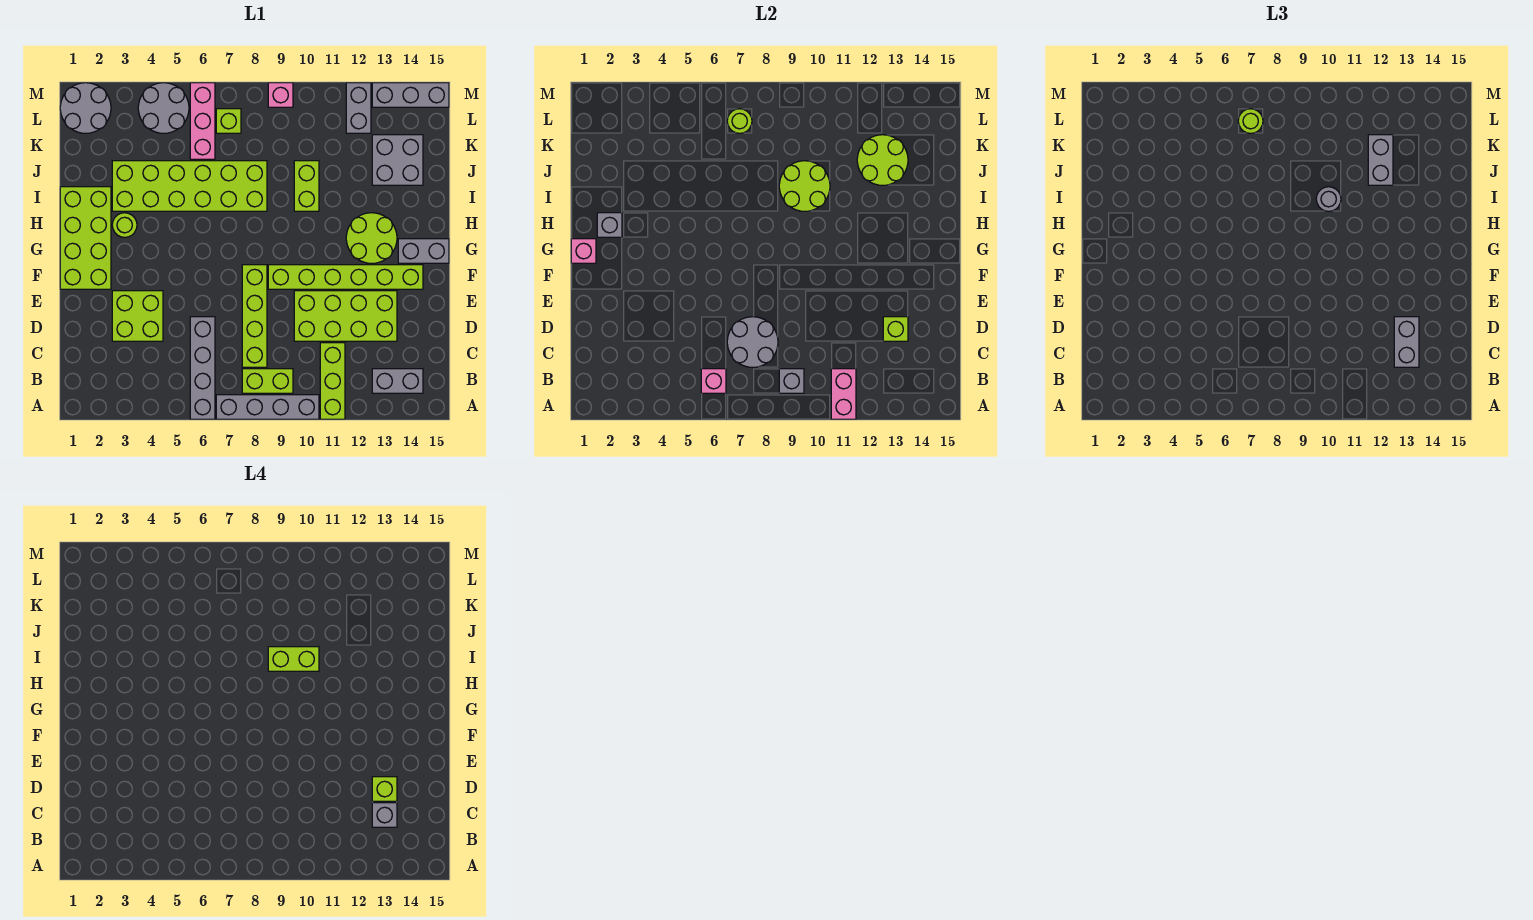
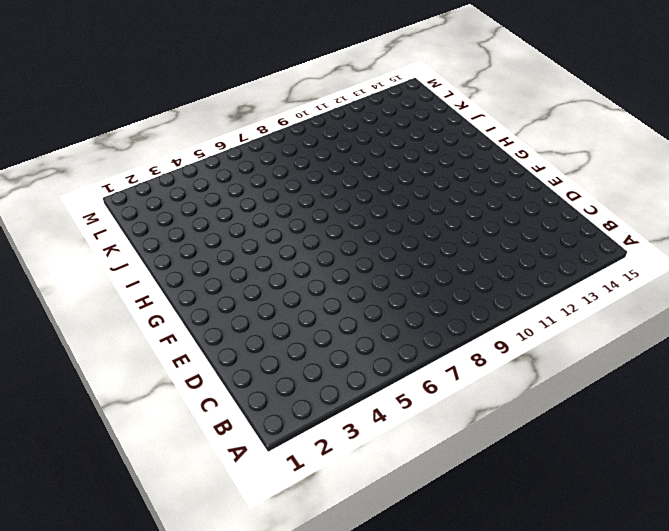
none -> grey brick A6:D6 level 1
none -> grey brick A7:A10 level 1
none -> lime brick A11:C11 level 1
none -> lime brick B8:B9 level 1

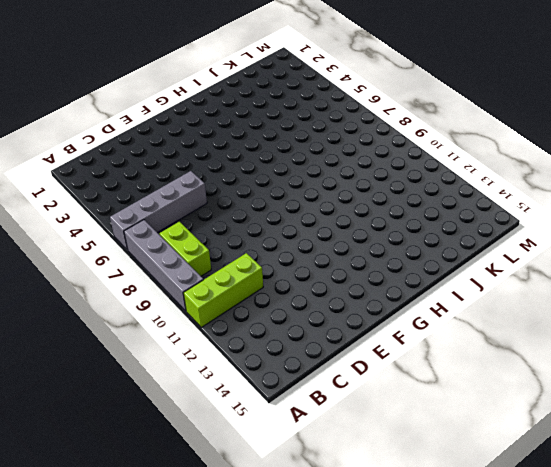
none -> grey brick B13:B14 level 1
none -> lime brick C8:F8 level 1
none -> lime brick D3:E4 level 1
none -> lime brick D10:E13 level 1

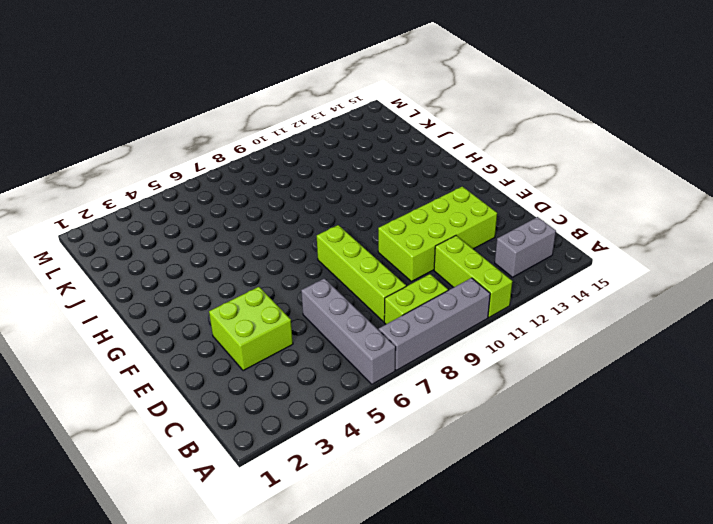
none -> lime brick F1:I2 level 1
none -> lime brick F9:F14 level 1
none -> lime round brick G12:H13 level 1
none -> grey brick G14:G15 level 1

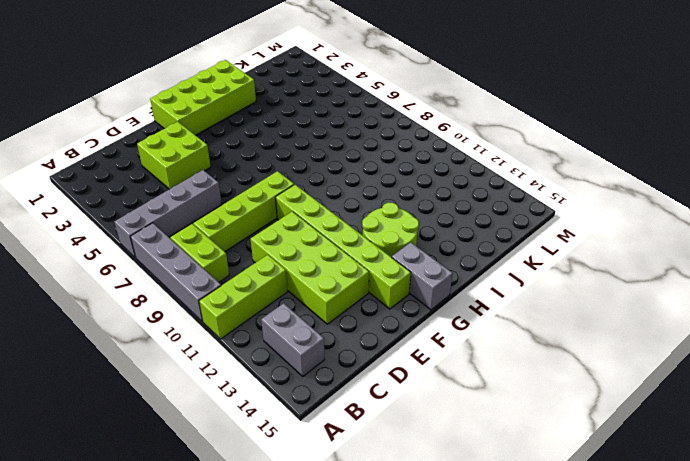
none -> lime round brick H3 level 1
none -> lime brick I3:J8 level 1
none -> lime brick I10:J10 level 1
none -> grey brick J13:K14 level 1

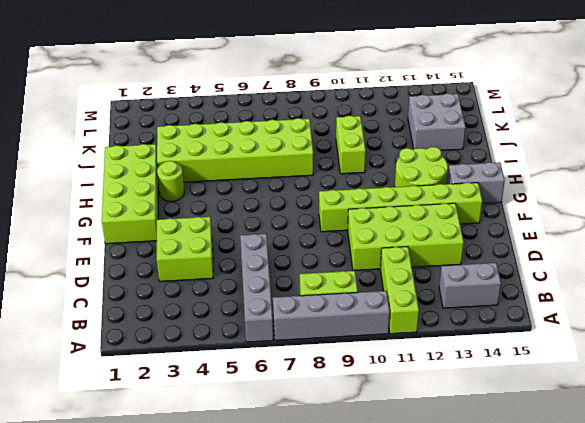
none -> lime brick C8:F8 level 1
none -> pink brick K6:M6 level 1
none -> grey round brick L1:M2 level 1
none -> grey round brick L4:M5 level 1

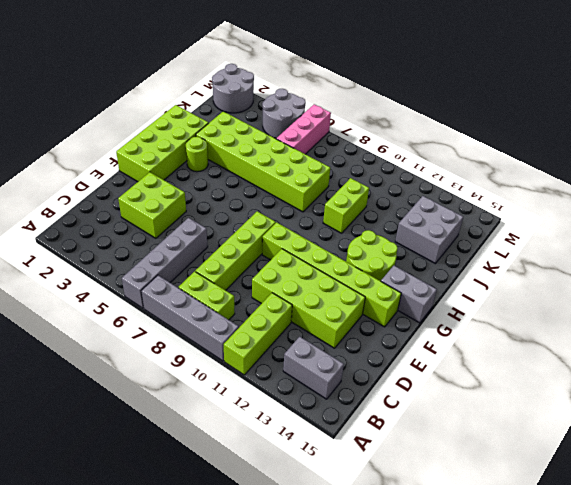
none -> lime brick L7 level 1
none -> grey brick L12:M12 level 1
none -> pink brick M9 level 1
none -> grey brick M13:M15 level 1

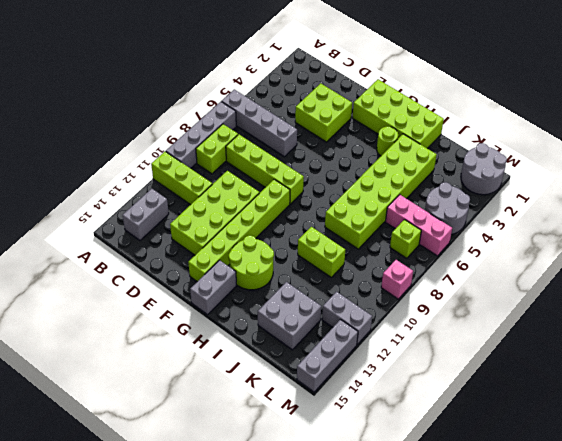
none -> pink brick A11:B11 level 2
none -> pink brick B6 level 2
none -> grey brick B9 level 2
none -> grey round brick C7:D8 level 2

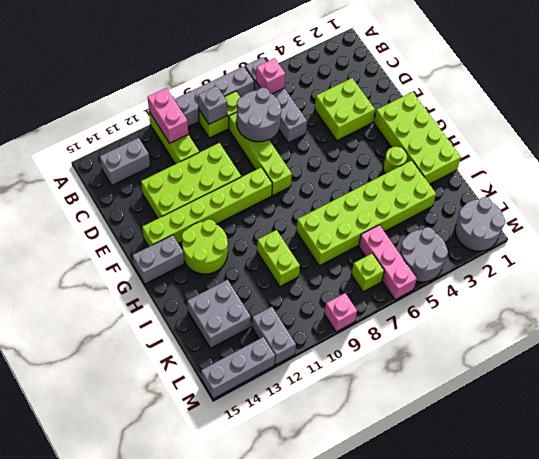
none -> lime brick D13 level 2
none -> pink brick G1 level 2
none -> grey brick H2 level 2
none -> lime round brick I9:J10 level 2

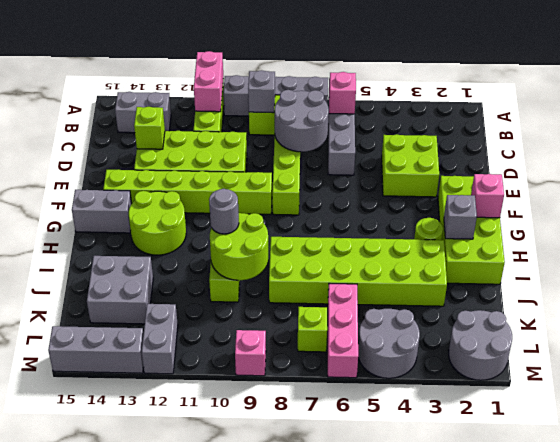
none -> lime round brick J12:K13 level 2
none -> lime round brick L7 level 2
none -> grey brick C13:D13 level 3
none -> grey brick J12:K12 level 3

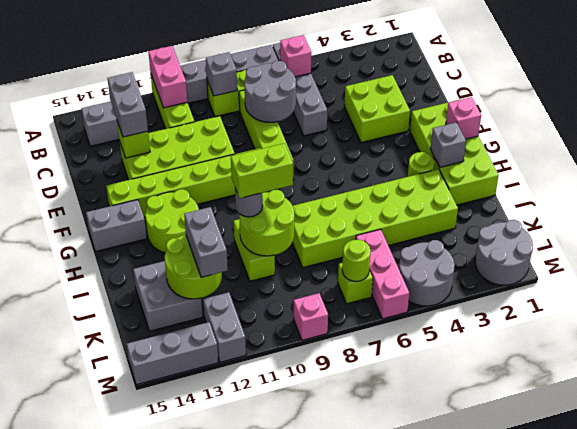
none -> lime round brick L7 level 3
none -> grey brick C13 level 4
none -> lime brick D13 level 4

